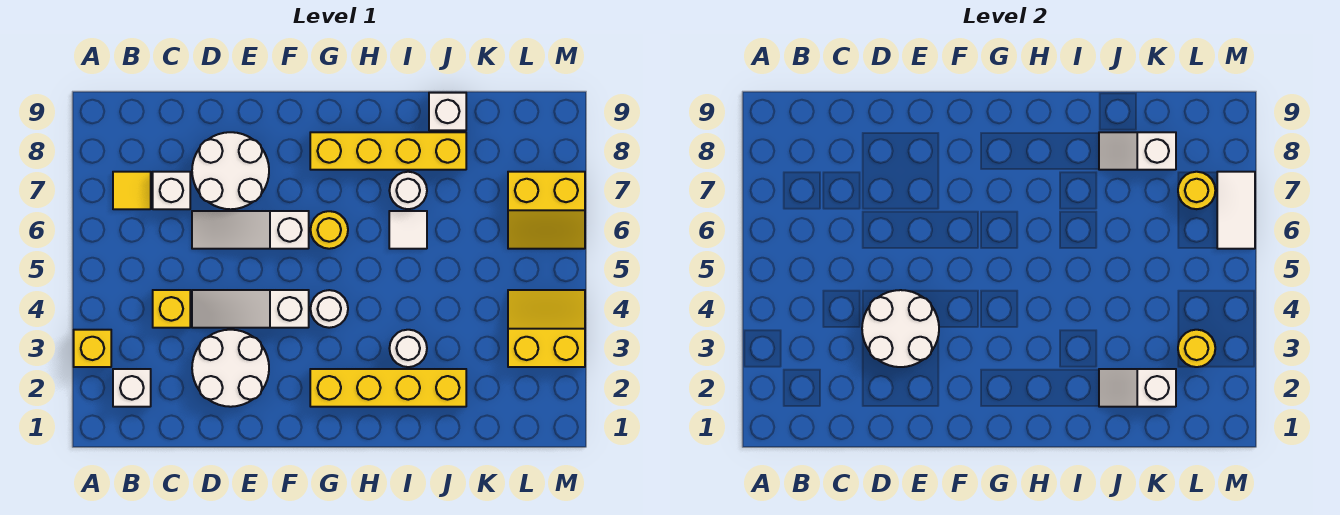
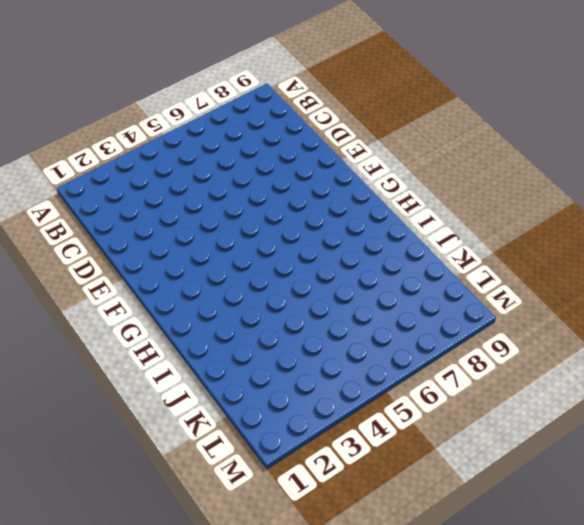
none -> yellow brick A3 level 1
none -> white brick B2 level 1
none -> yellow tile B7 level 1

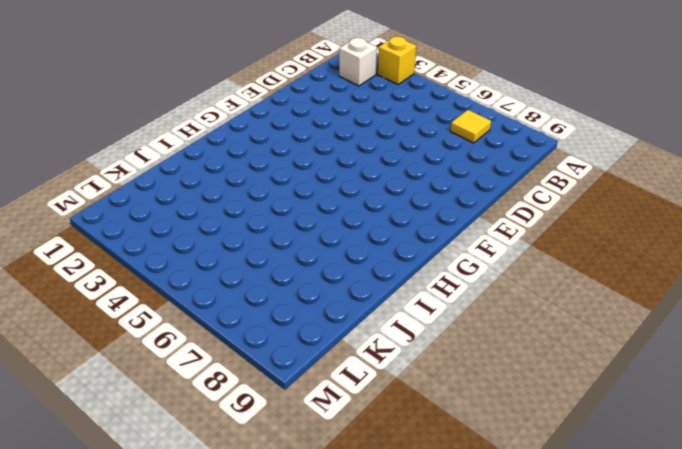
none -> yellow brick C4 level 1
none -> white brick C7 level 1
none -> white round brick D2:E3 level 1

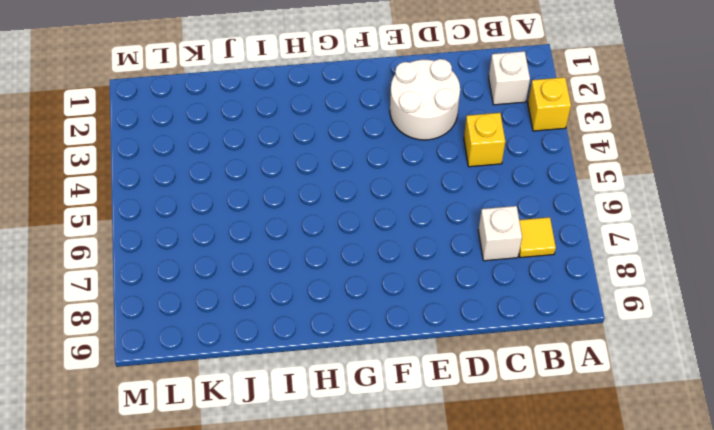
none -> white slope D4:F4 level 1 top F
none -> white slope D6:F6 level 1 top F
none -> white round brick D7:E8 level 1

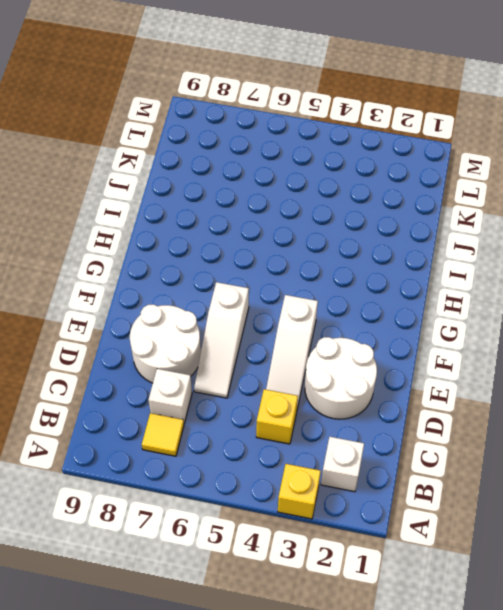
none -> yellow brick G2:J2 level 1
none -> white round brick G4 level 1
none -> yellow round brick G6 level 1

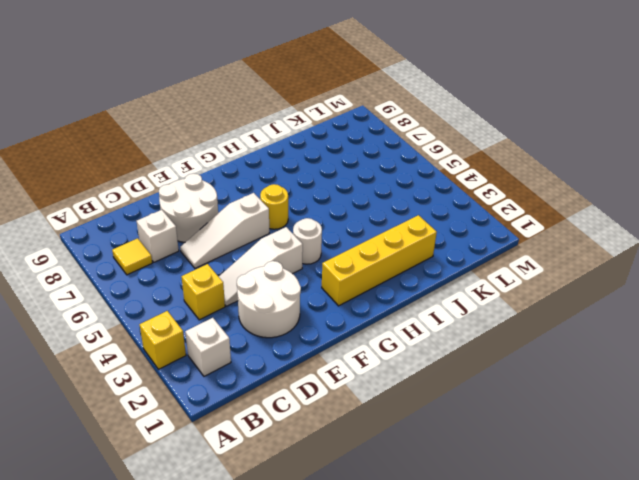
none -> yellow brick G8:J8 level 1
none -> white round brick I3 level 1
none -> white tile I6 level 1

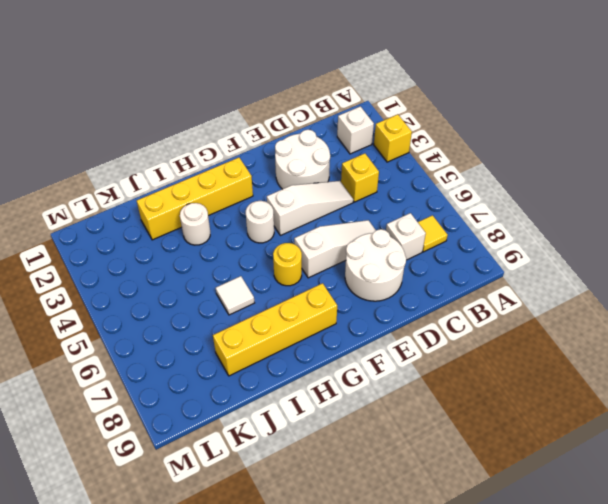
none -> white round brick I7 level 1
none -> white brick J9 level 1
none -> yellow slope L3:M4 level 1 top 3

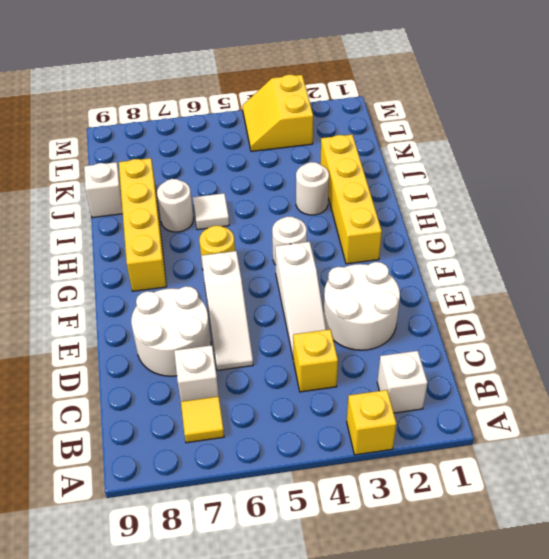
none -> yellow slope L6:M7 level 1 top 7
none -> white round brick D3:E4 level 2
none -> white slope J2:K2 level 2 top K

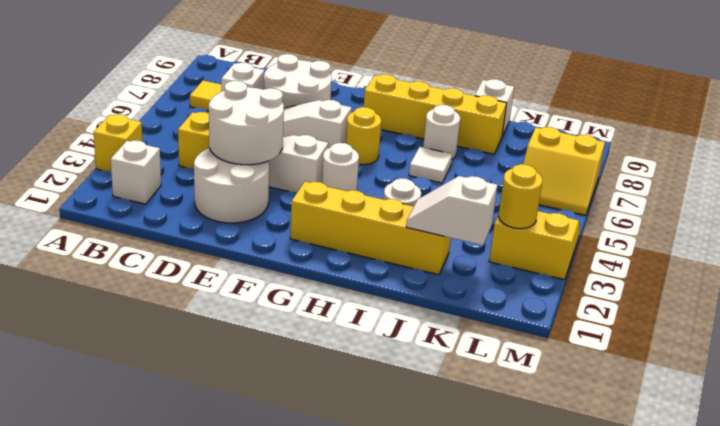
none -> white slope J8:K8 level 2 top K
none -> yellow round brick L7 level 2
none -> white tile M6:M7 level 2

